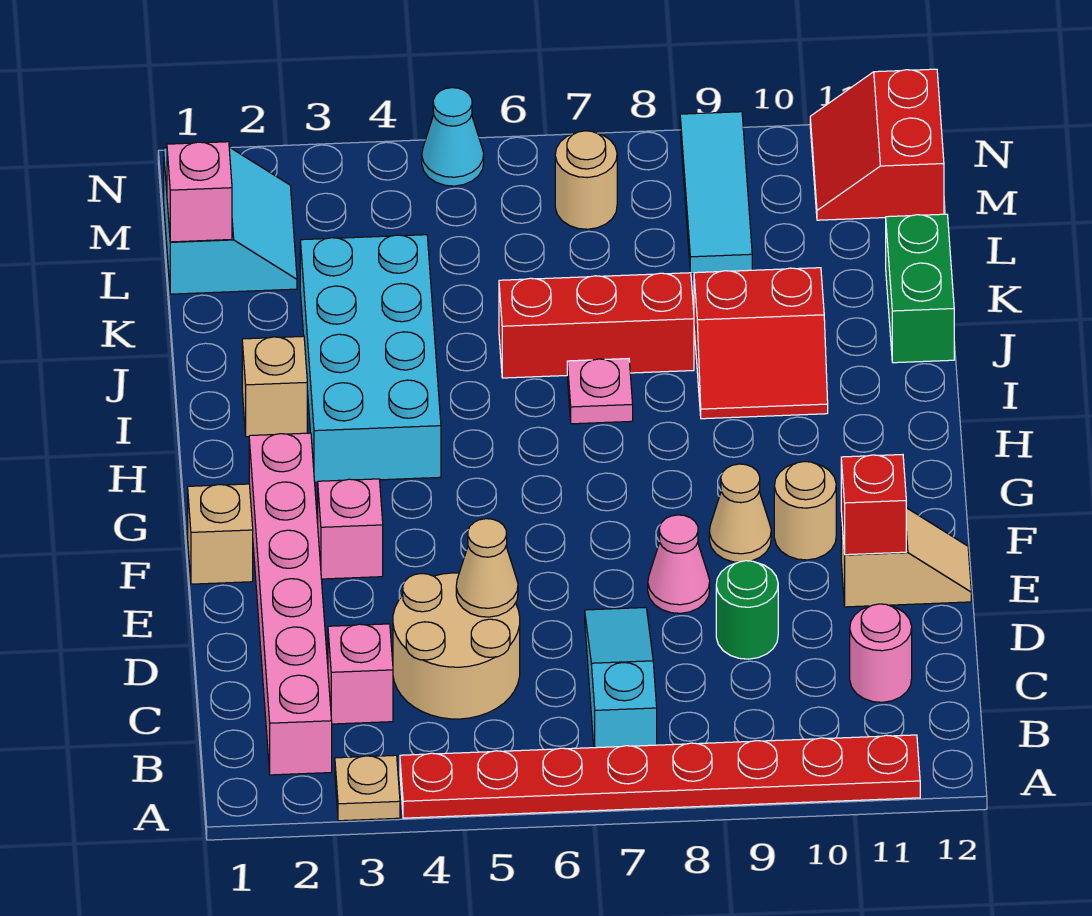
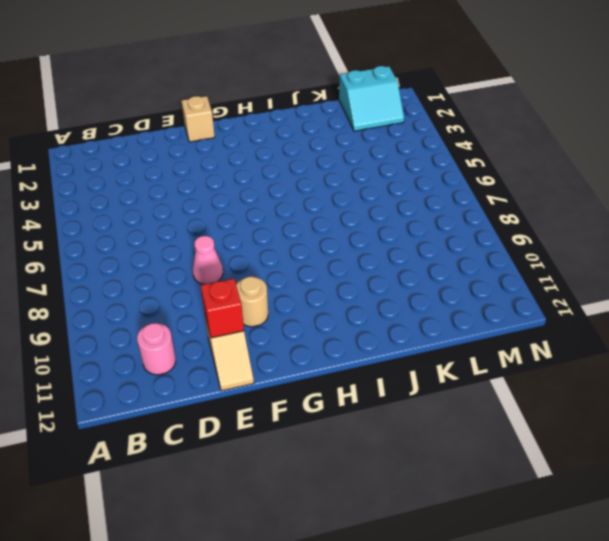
none -> tan plate A3 level 1
none -> red plate A4:A11 level 1
none -> pink brick B2:G2 level 1

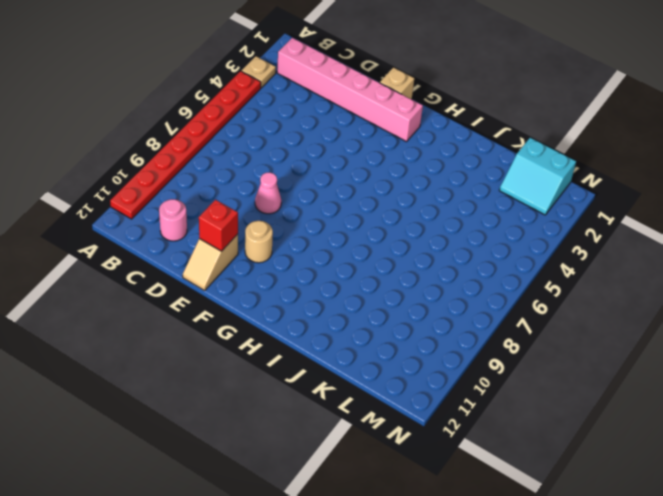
none -> cyan slope B7:D7 level 1 top B
none -> pink brick C3 level 1
none -> tan round brick C4:D5 level 1

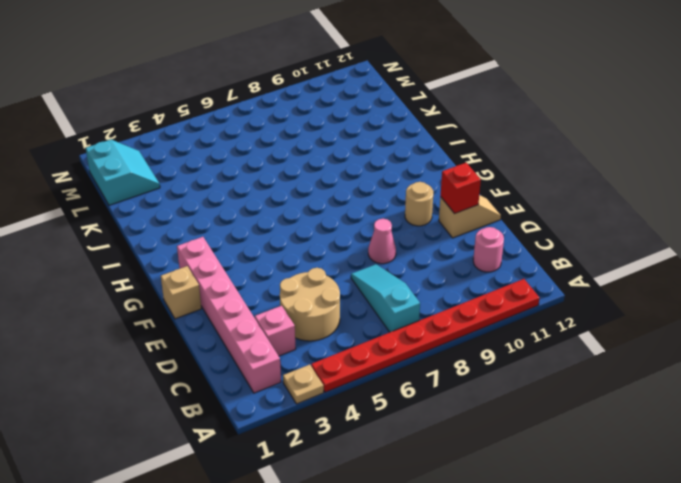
none -> green round brick D9 level 1
none -> pink brick F3 level 1
none -> tan cone F9 level 1

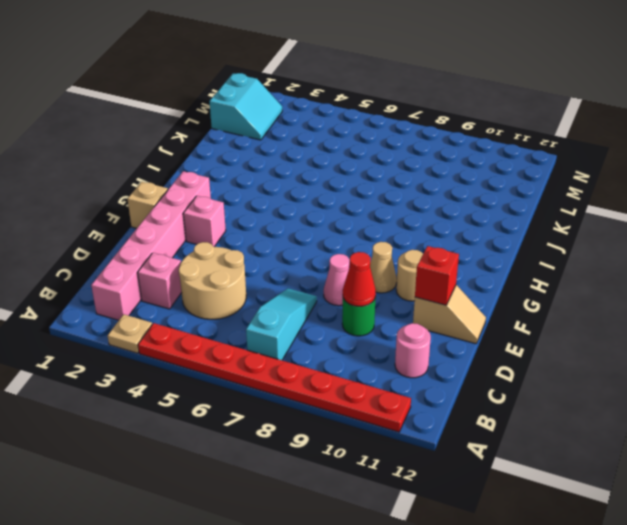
red cone D9 level 2 -> none
none -> cyan brick H3:K4 level 1
none -> tan brick I2 level 1
none -> pink plate I7 level 1

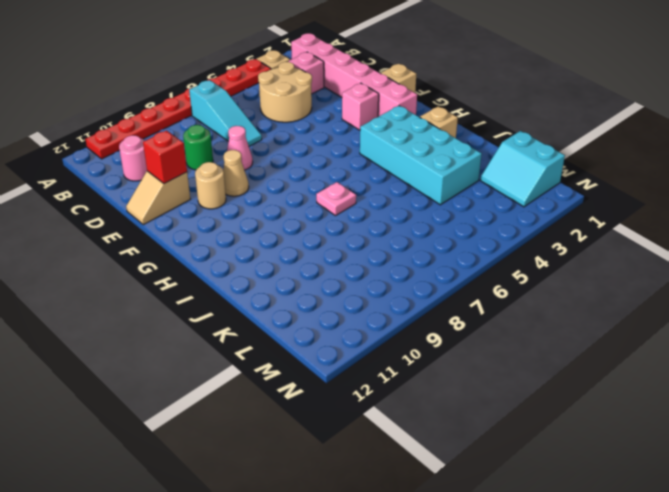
none -> red slope I9:J10 level 1 top J
none -> red brick J6:J8 level 1
none -> green brick J12:K12 level 1

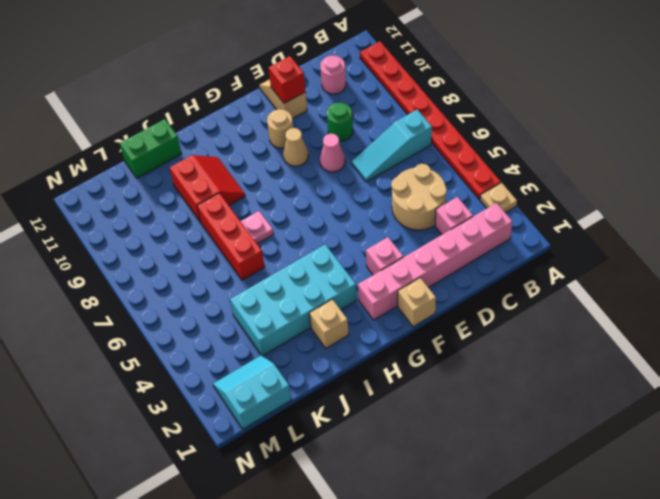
none -> cyan tile L9:N9 level 1
none -> tan round brick M7 level 1
none -> red slope M11:N12 level 1 top 12

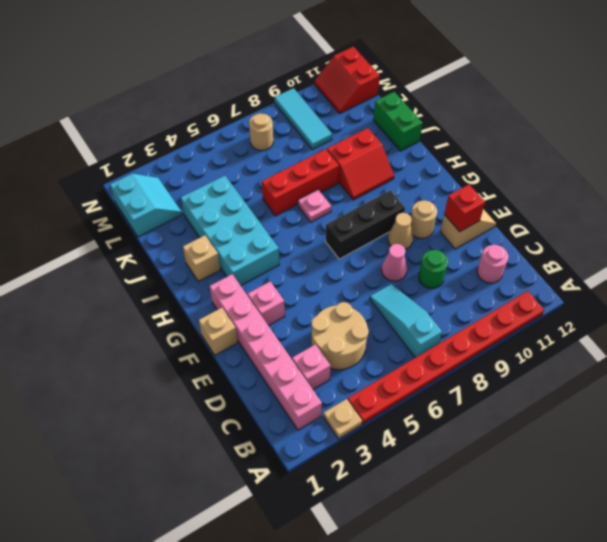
black brick G7:G9 level 1 -> none
none -> cyan cone N5 level 1
none -> tan cone D5 level 2
none -> pink brick L1 level 2

